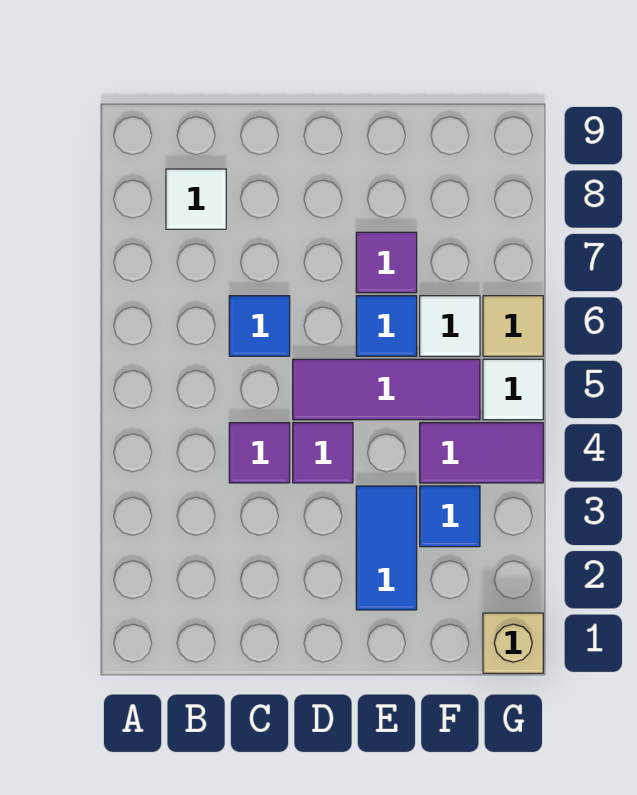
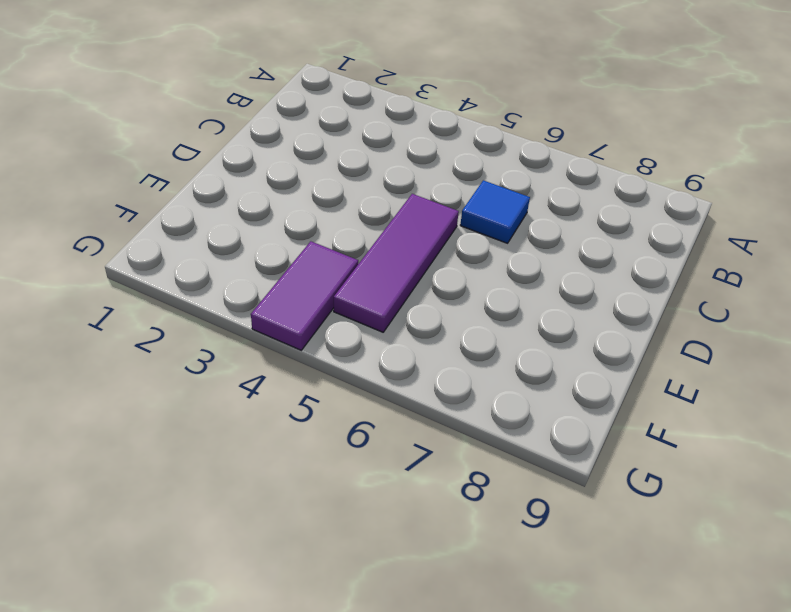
none -> white tile B8 level 1
none -> purple tile C4 level 1
none -> purple tile D4 level 1

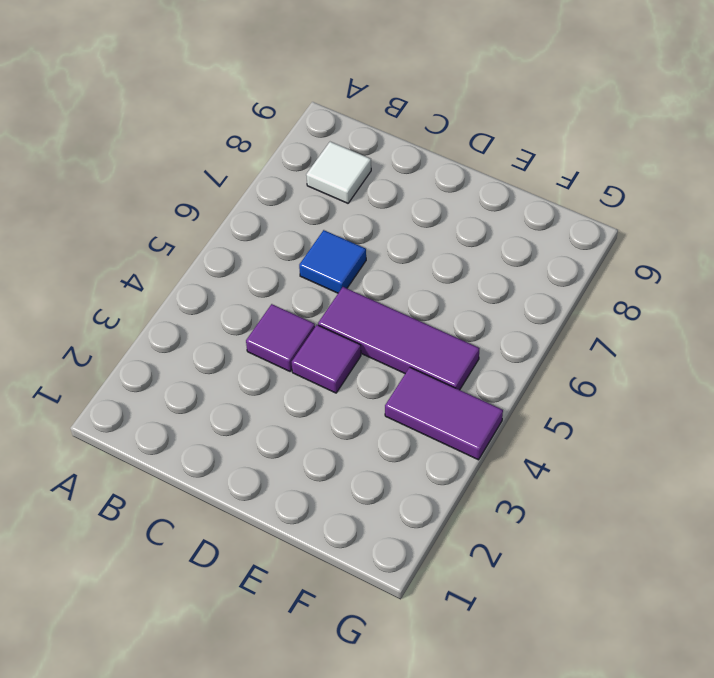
none -> blue tile E2:E3 level 1
none -> blue tile E6 level 1
none -> purple tile E7 level 1

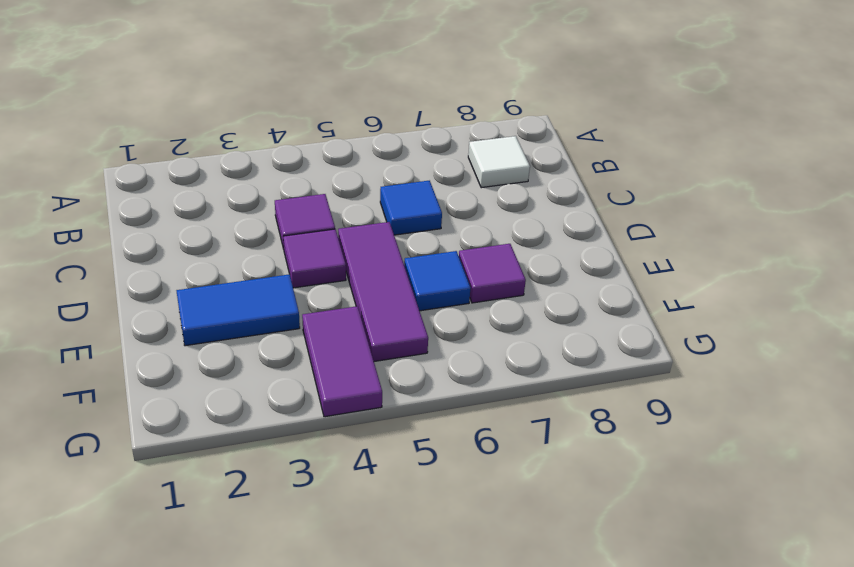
none -> blue tile F3 level 1
none -> white tile F6 level 1
none -> tan brick G1 level 1

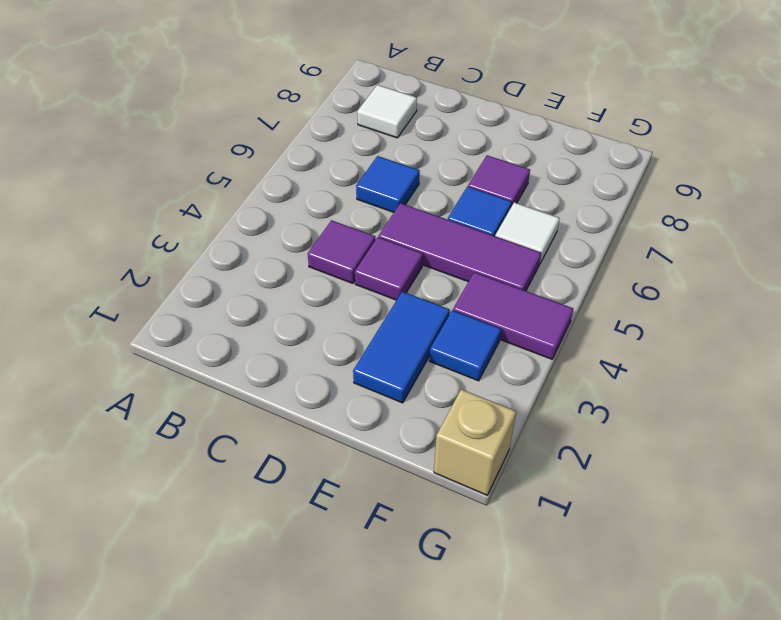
none -> white tile G5 level 1
none -> tan tile G6 level 1

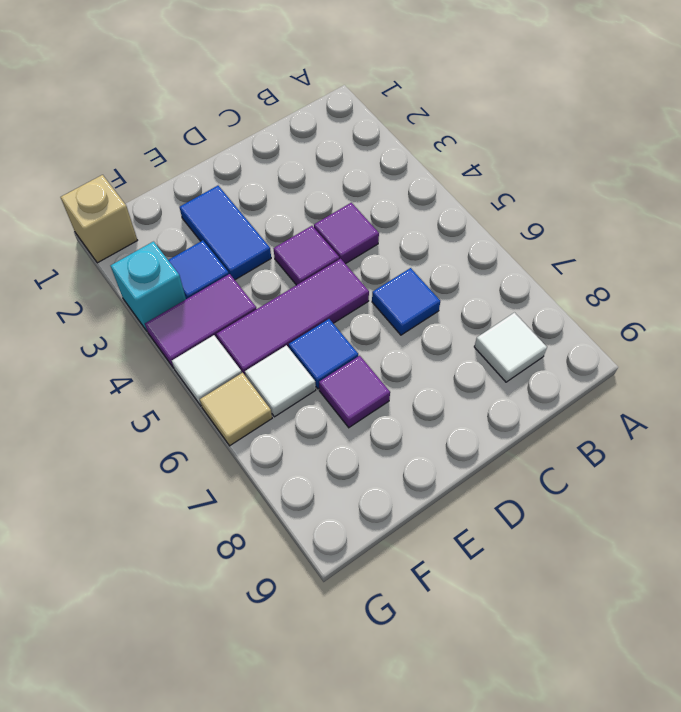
cyan brick G3 level 1 -> none

